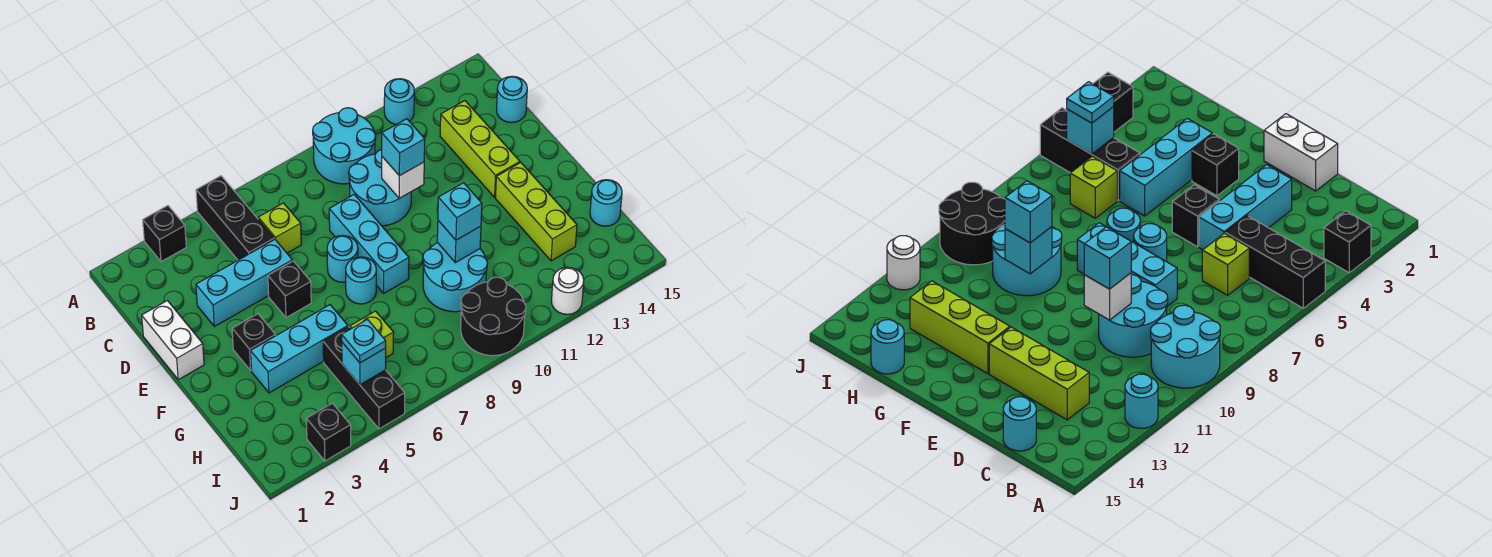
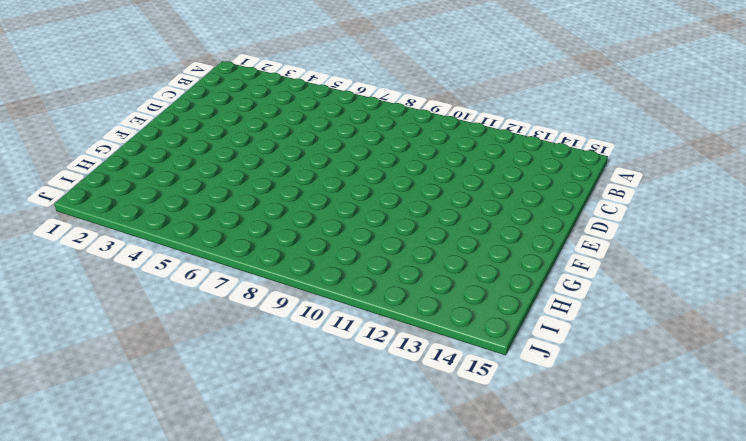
none -> black brick A3 level 1
none -> black brick A5:C5 level 1
none -> cyan round brick A9:B10 level 1
none -> cyan round brick A12 level 1

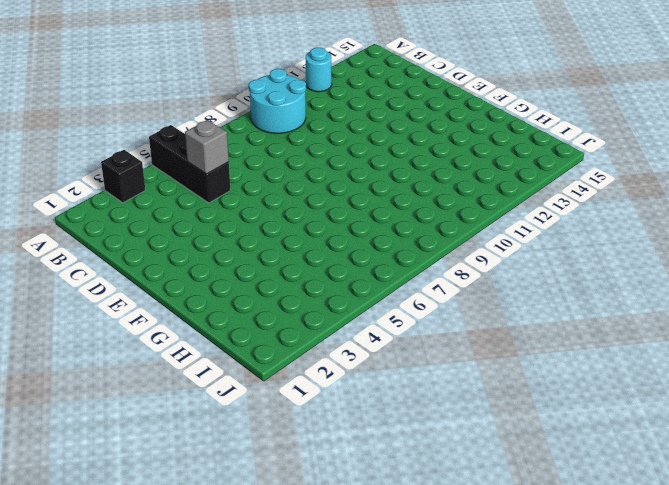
grey brick C5 level 2 -> none
none -> lime brick C6 level 1
none -> cyan round brick C9:D10 level 1
none -> lime brick C13:E13 level 1
none -> cyan round brick C15 level 1

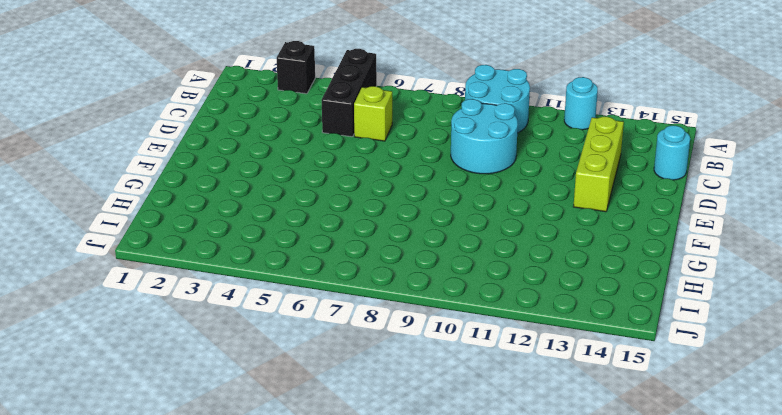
none -> white brick D1:E1 level 1
none -> cyan brick D3:D5 level 1
none -> cyan brick D8:F8 level 1
none -> black brick E5 level 1

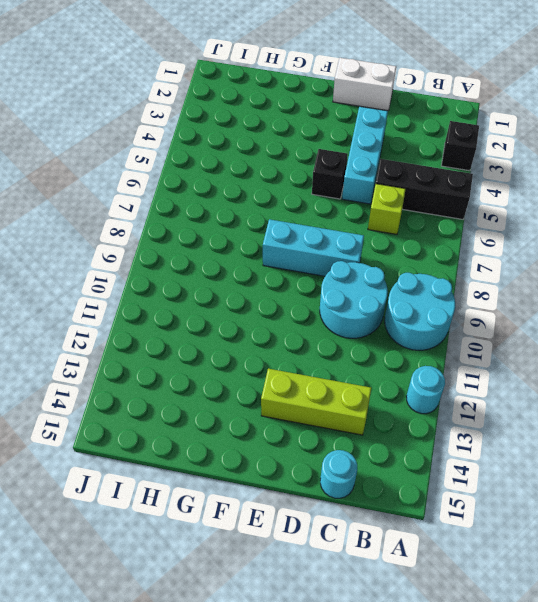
none -> cyan round brick E7 level 1
none -> black brick F3 level 1
none -> cyan round brick F7 level 1
none -> lime brick F13:H13 level 1

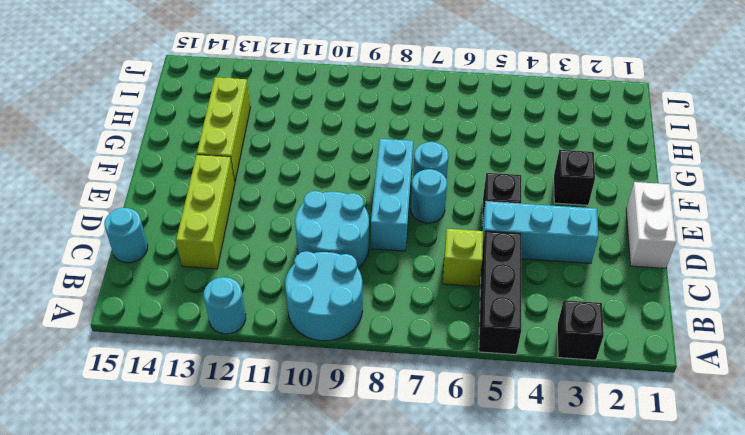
none -> cyan brick G3:G5 level 1
none -> cyan round brick G9:H10 level 1
none -> black brick H5:J5 level 1
none -> lime brick H6 level 1

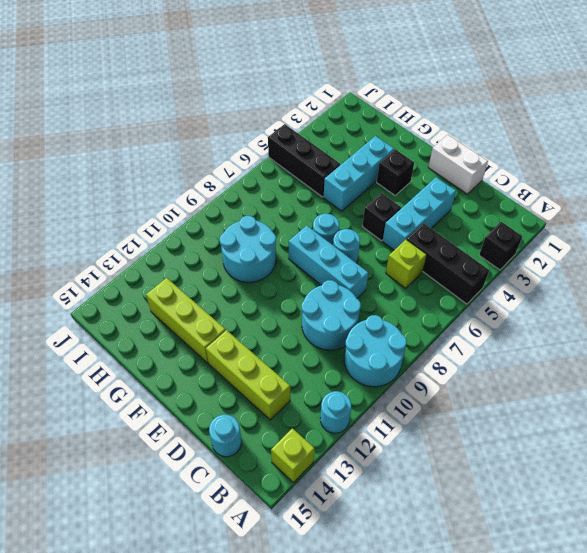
lime brick A14 level 1 -> lime brick H6 level 1
none -> cyan round brick H15 level 1
none -> black round brick I9:J10 level 1
none -> black brick J3 level 1
none -> white round brick J12 level 1

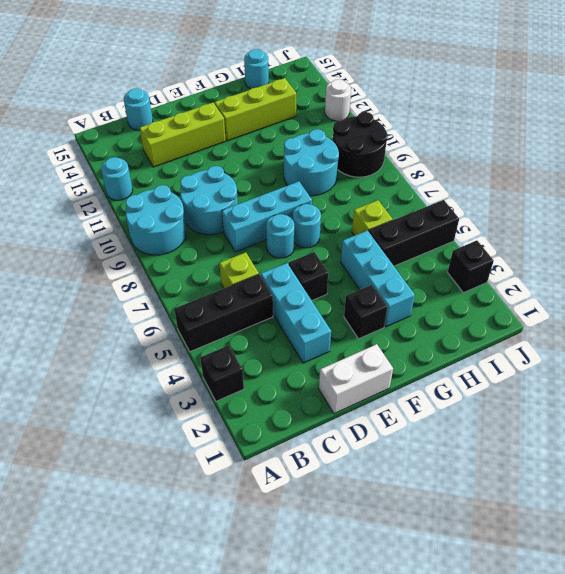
none -> white brick D10 level 2
none -> cyan brick G10 level 2
none -> cyan brick I5 level 2
none -> cyan brick D10 level 3

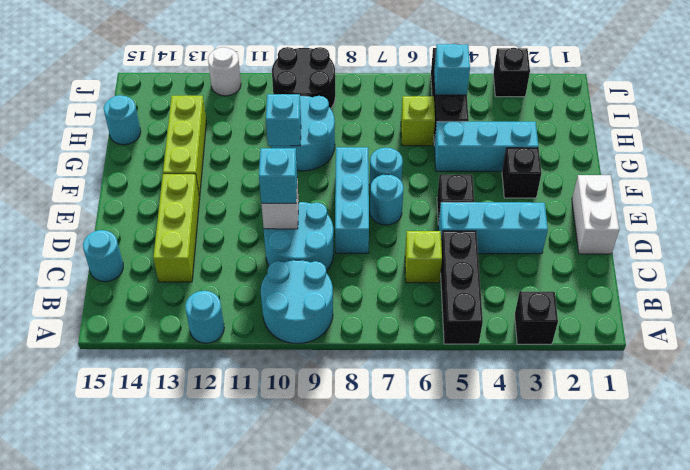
none -> cyan brick G10 level 3
none -> cyan plate I5 level 3

